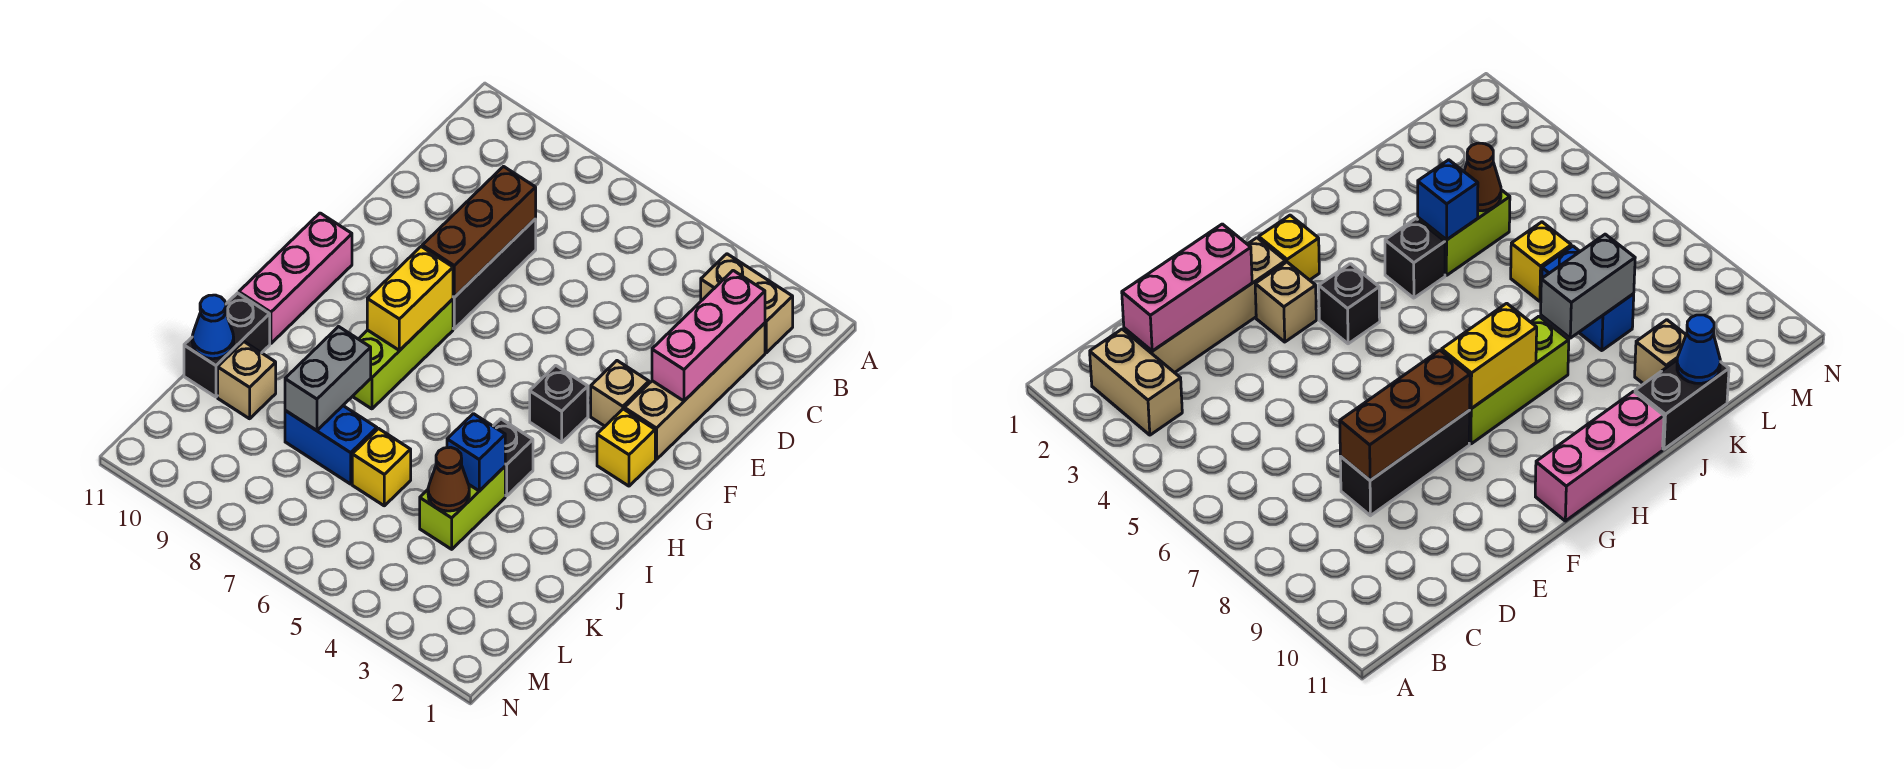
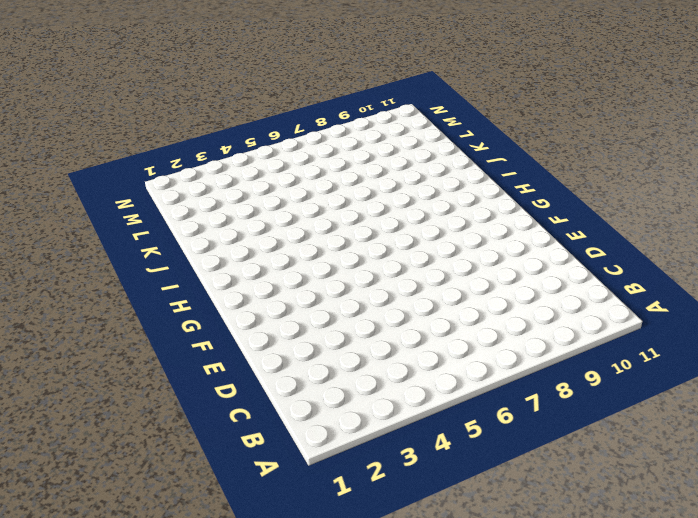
none -> tan brick B2:B3 level 1
none -> tan brick C2:F2 level 1
none -> black brick D8:F8 level 1

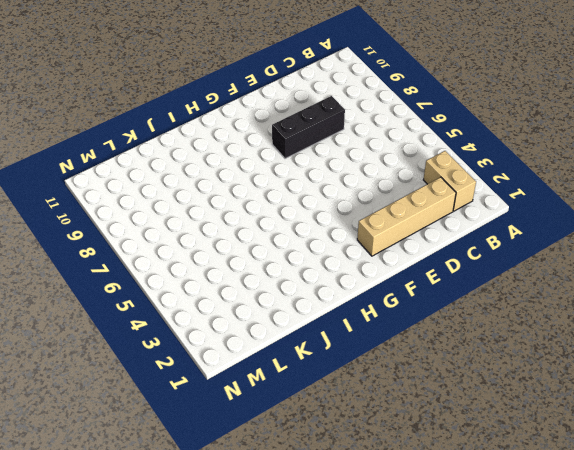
none -> tan brick F3 level 1
none -> yellow brick G2 level 1
none -> black brick G4 level 1

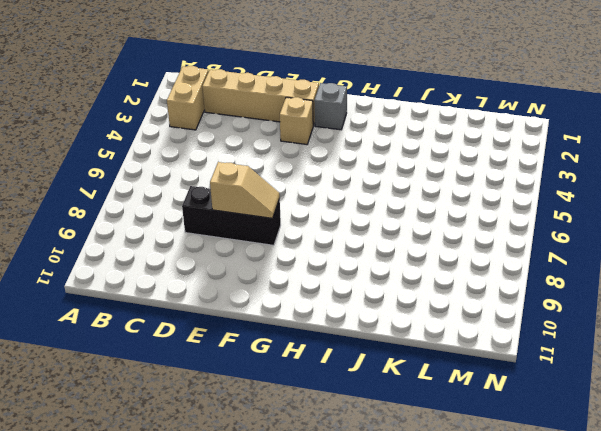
tan slope E8:F8 level 2 top E -> brown brick D8:F8 level 2
grey brick G2 level 1 -> yellow brick G2 level 1
none -> black brick G4 level 1
none -> lime brick G8:I8 level 1
none -> pink brick G11:I11 level 1

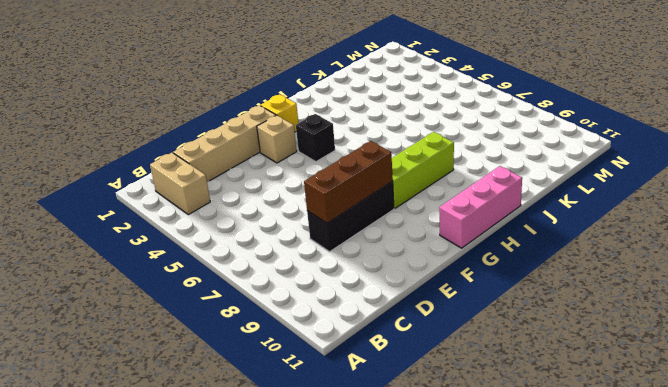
none -> black brick I4 level 1
none -> lime brick J4:K4 level 1
none -> black brick J11:K11 level 1

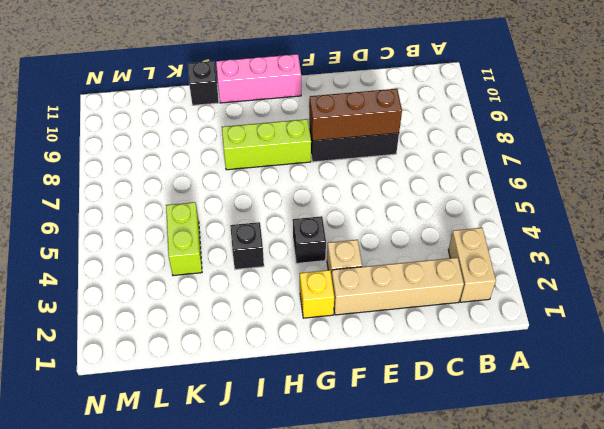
black brick J11 level 1 -> black brick J11:K11 level 1
lime brick K4:K5 level 1 -> lime brick J4:K4 level 1
none -> yellow brick K6 level 1
none -> blue brick K7:K8 level 1
none -> tan brick K10 level 1

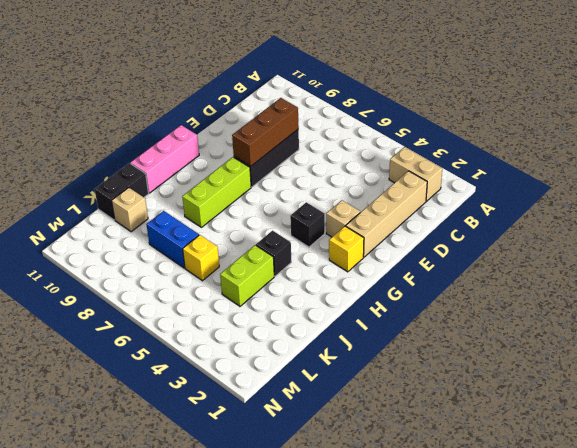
none -> pink brick C2:E2 level 2
none -> yellow brick G8:H8 level 2
none -> blue brick J4 level 2

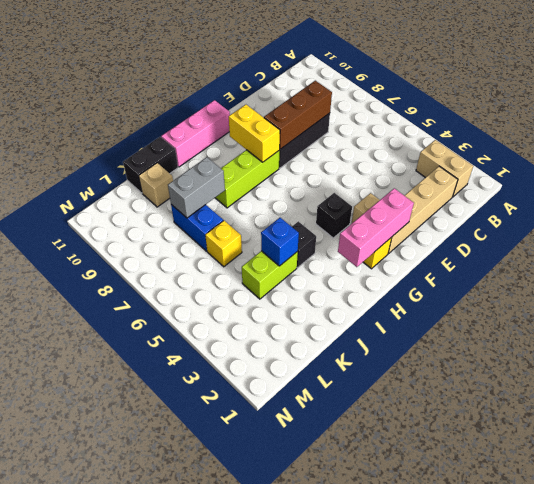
pink brick F2:H2 level 2 -> pink brick C2:E2 level 2
yellow brick G8:G9 level 2 -> yellow brick G8:H8 level 2
none -> brown cone K4 level 2
none -> blue cone K11 level 2

